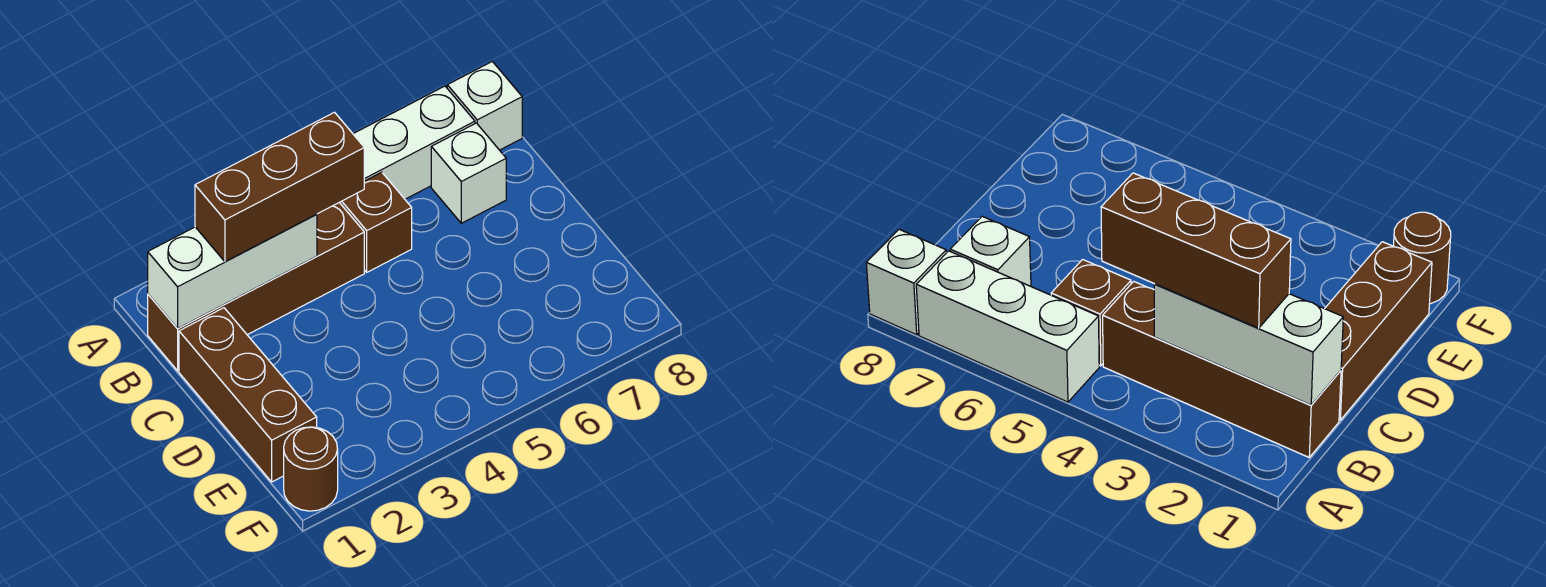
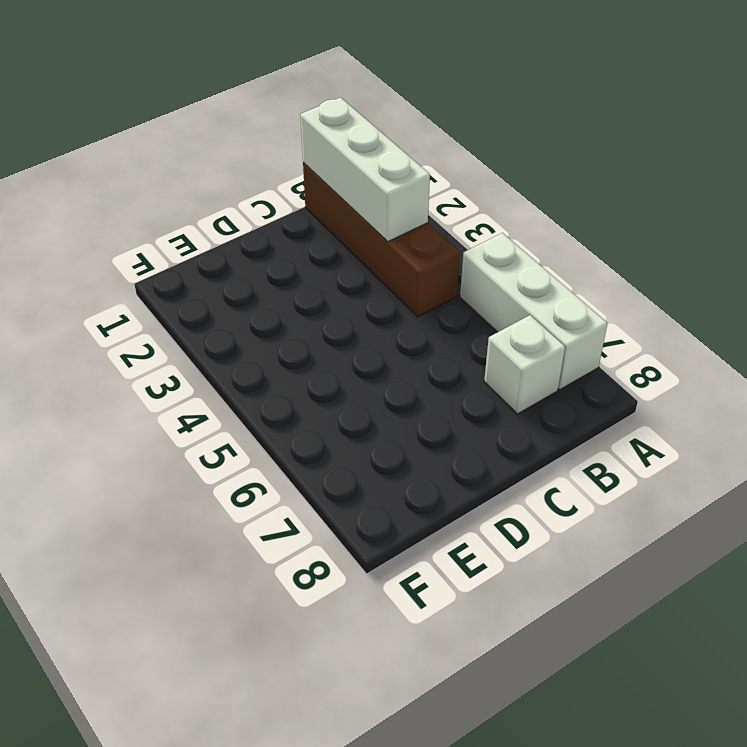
none -> white brick A8 level 1
none -> brown brick B5 level 1

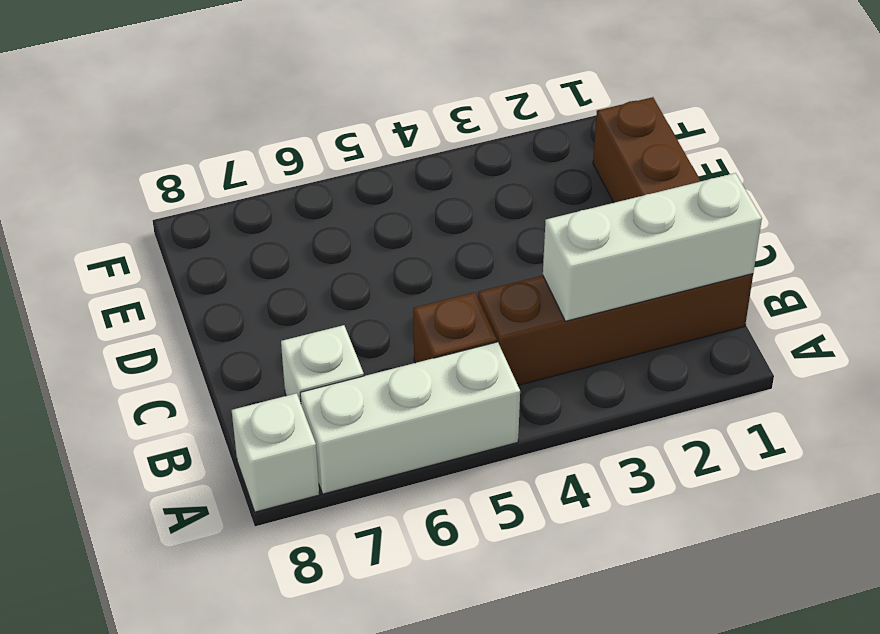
none -> brown round brick F1 level 1
none -> brown brick B2:B4 level 3

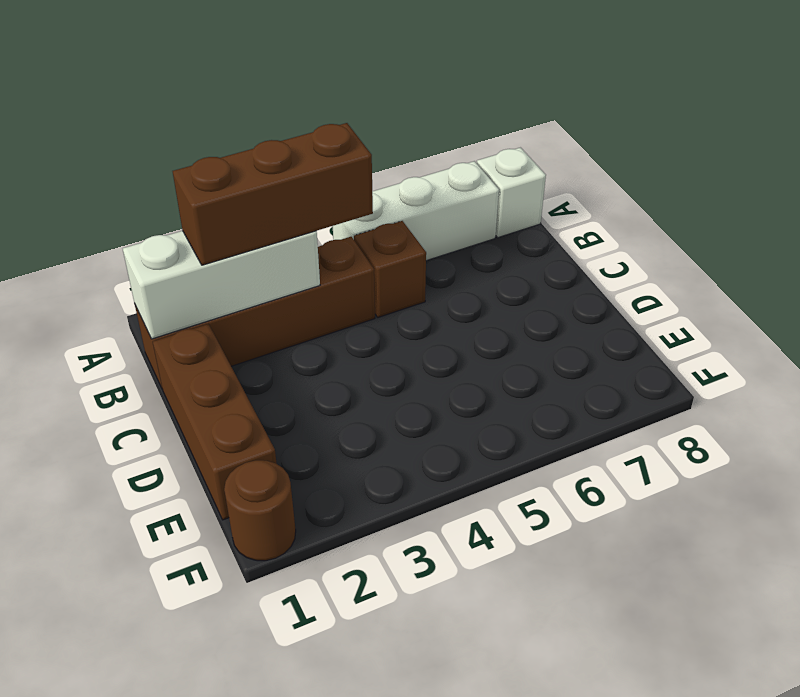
none -> white brick B7 level 1

